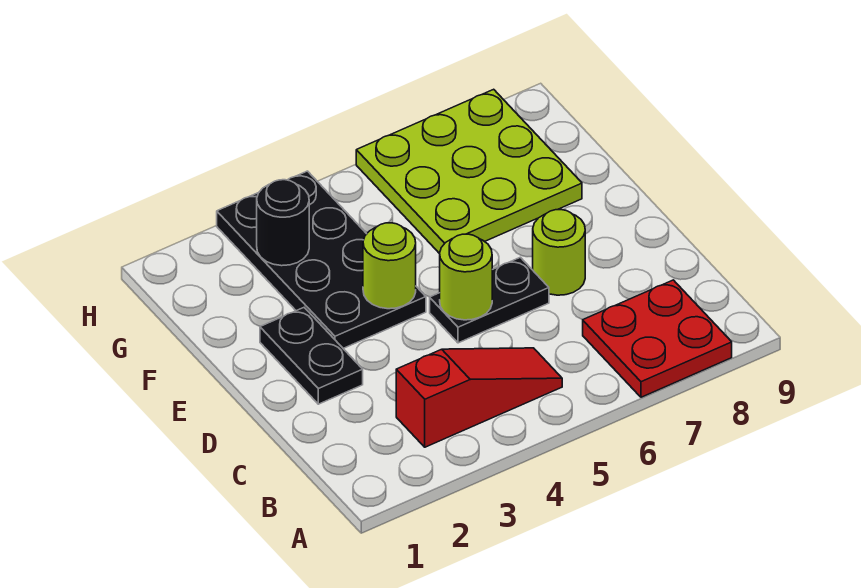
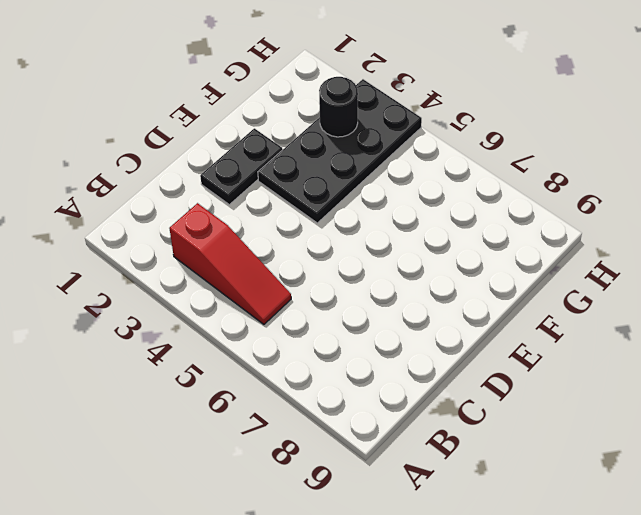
none -> red plate A7:B8 level 1
none -> black plate D5:D6 level 1

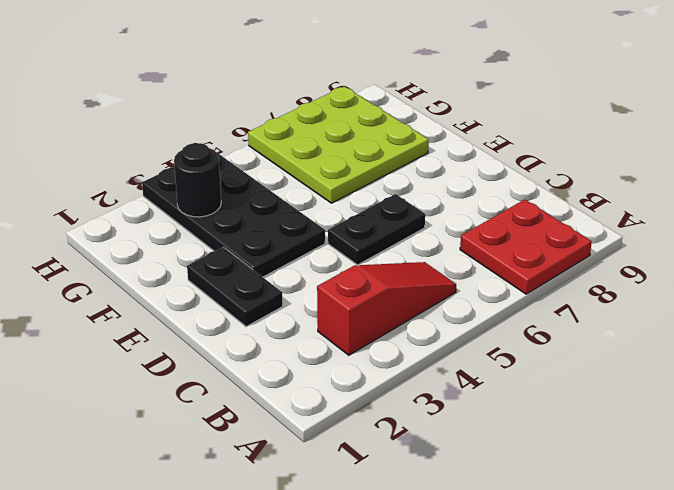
none -> lime round brick D7 level 1
none -> lime round brick D5 level 2

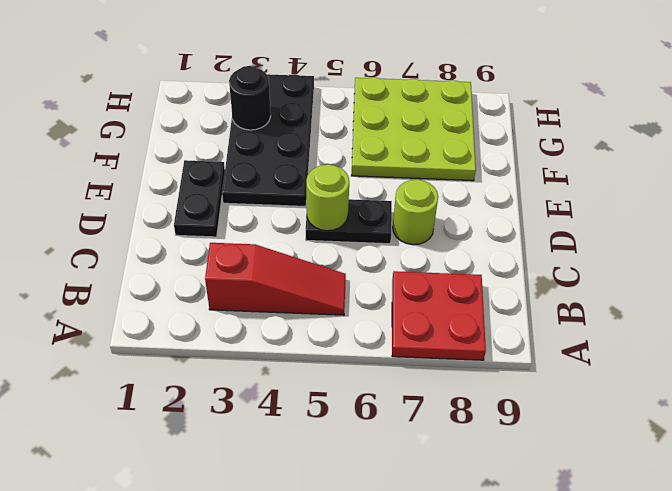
none -> lime round brick E4 level 2

